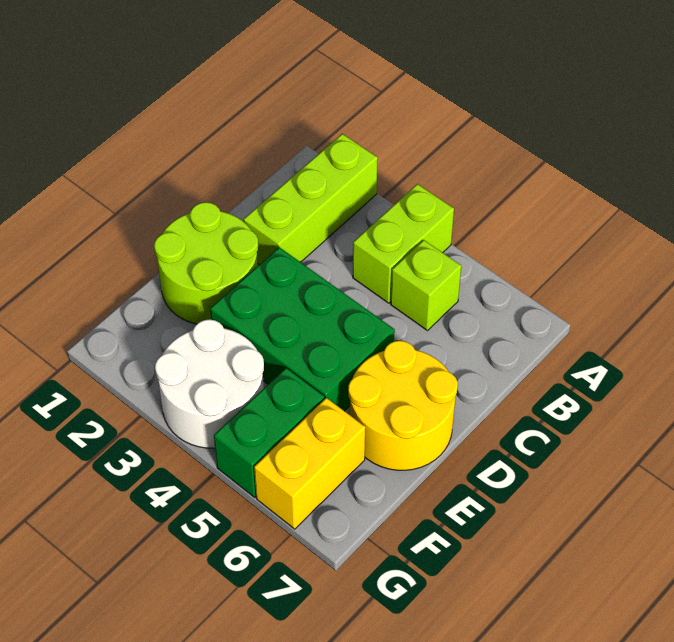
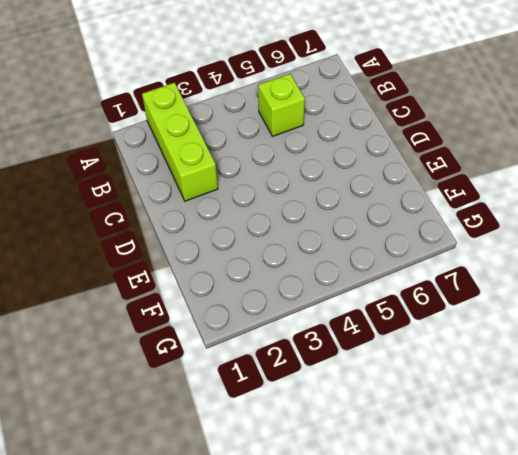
none -> lime brick A4:B4 level 1
none -> lime round brick D1:E2 level 1

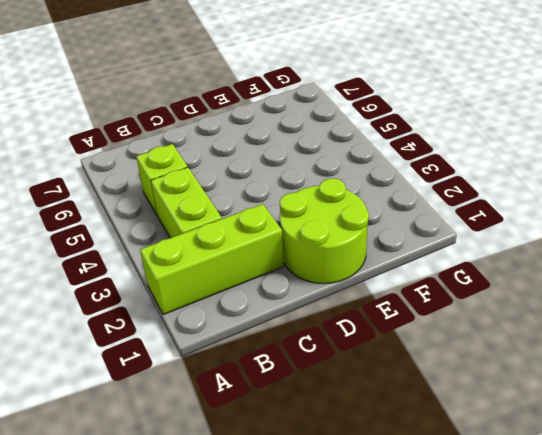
lime brick B3:B4 level 1 -> lime brick A4:B4 level 1
none -> green brick D3:E5 level 1
none -> yellow round brick D6:E7 level 1

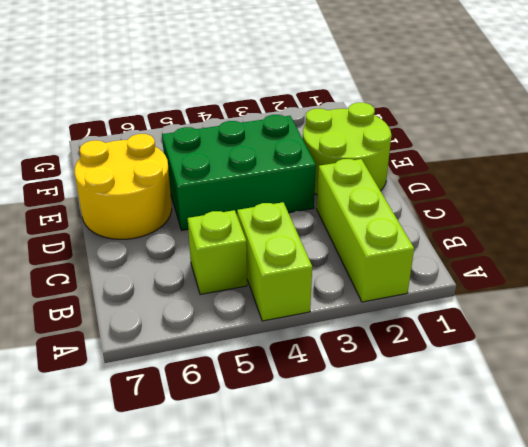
none -> white round brick F3:G4 level 1
none -> green brick F5:G5 level 1

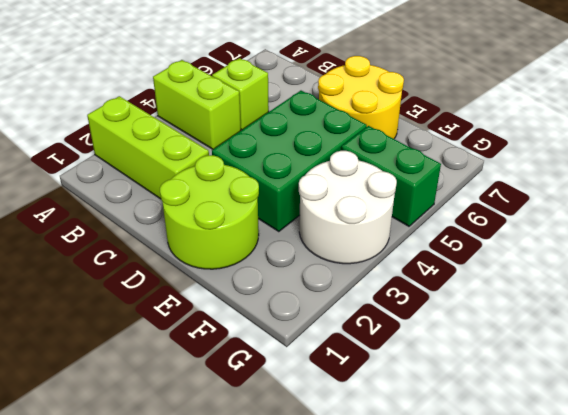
none -> yellow brick F6:G6 level 1

